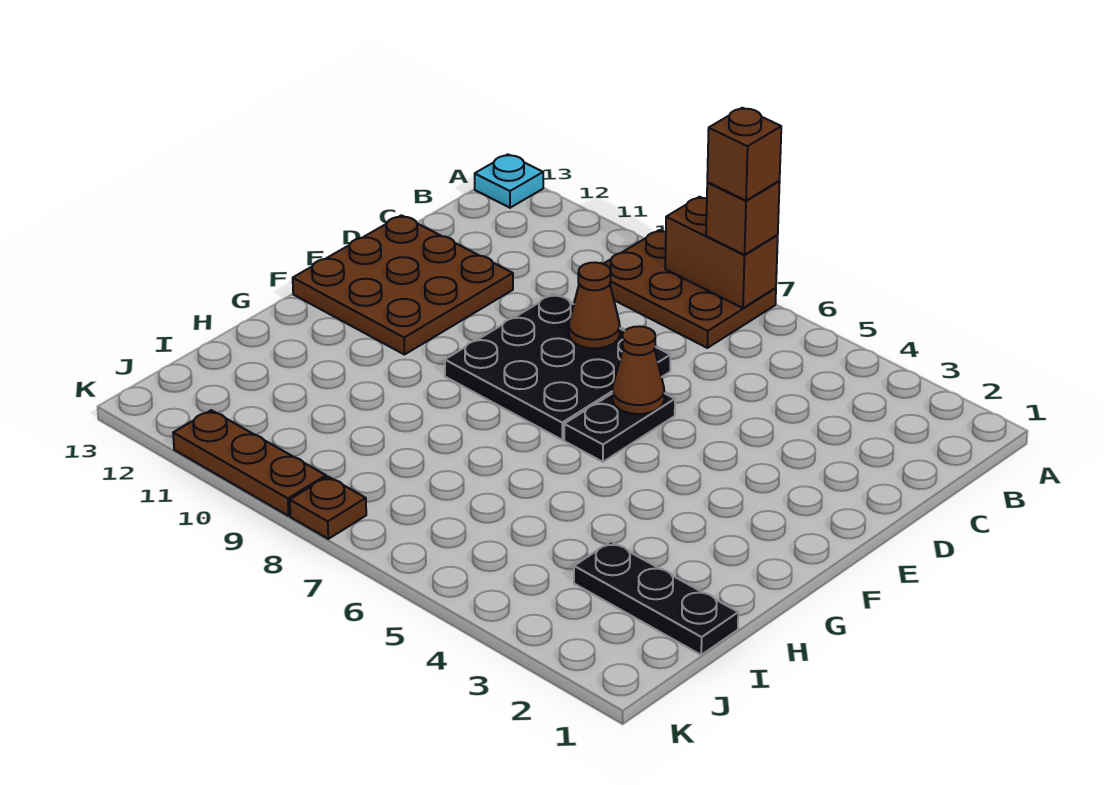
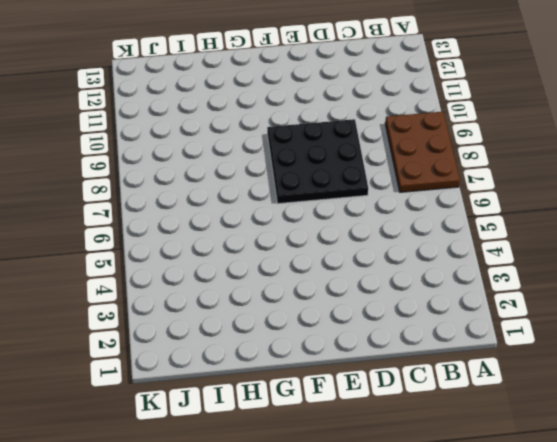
none -> cyan plate A13 level 1
none -> brown plate D11:F13 level 1
none -> black plate E6:F6 level 1

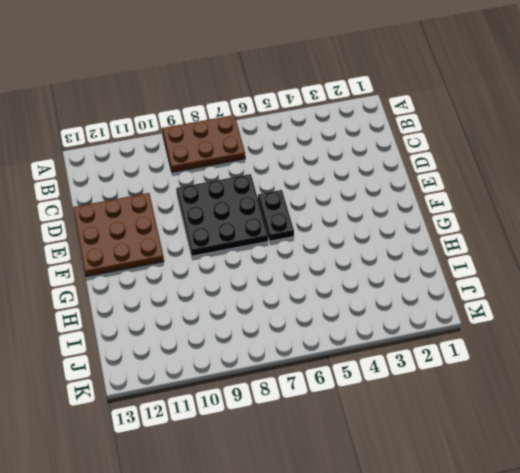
none -> cyan plate A13 level 1
none -> black plate I1:I3 level 1
none -> brown plate K8 level 1

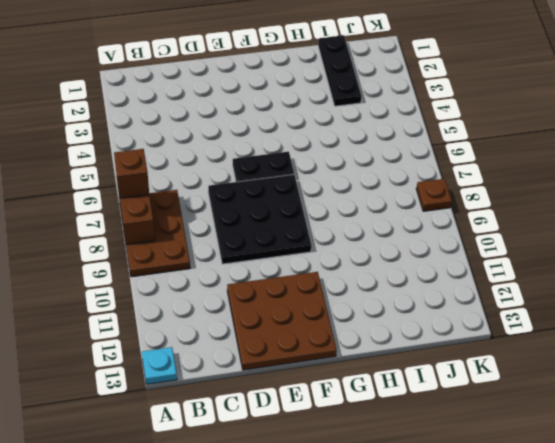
none -> brown plate K9:K11 level 1
none -> brown cone D8 level 2
none -> brown cone E6 level 2

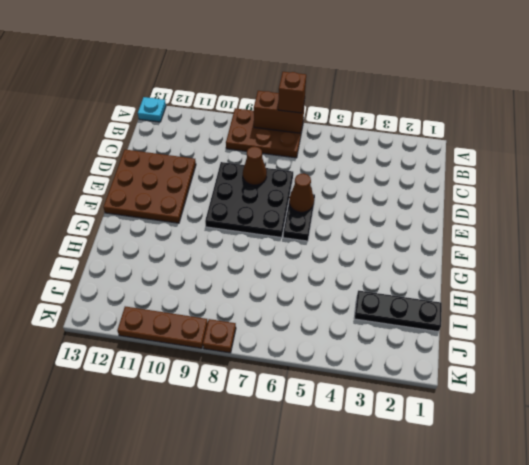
none -> brown brick A7 level 4

